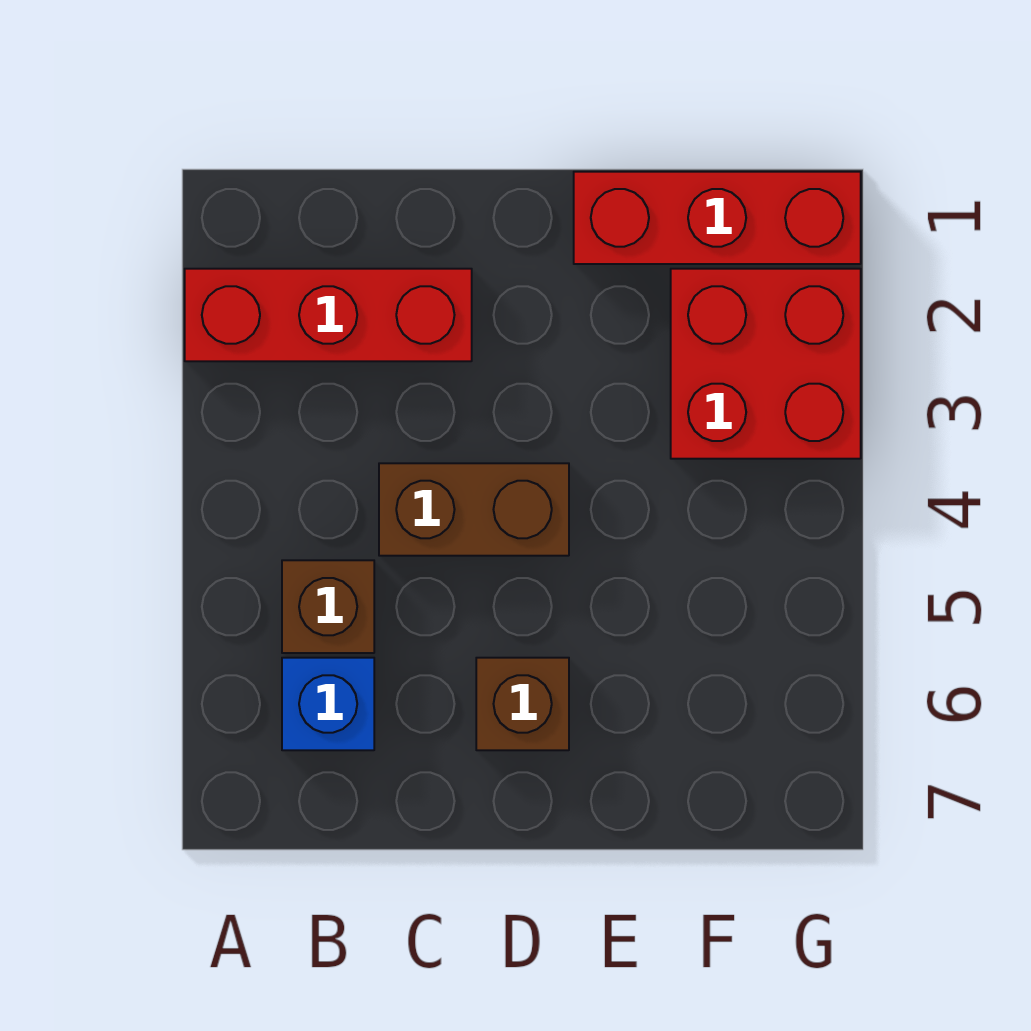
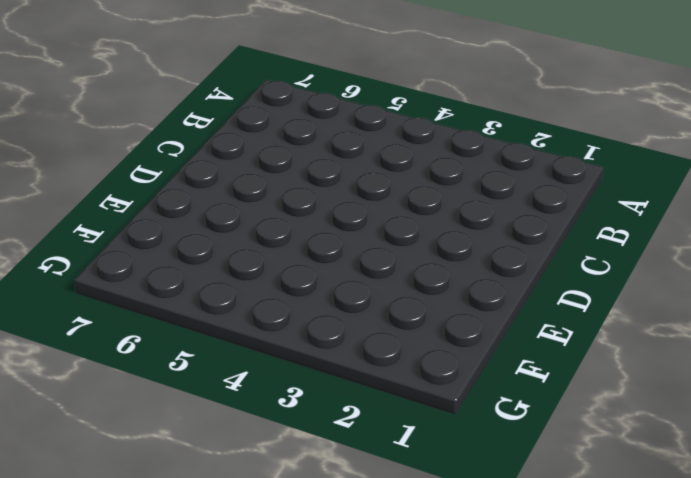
none -> red brick A2:C2 level 1
none -> brown brick B5 level 1

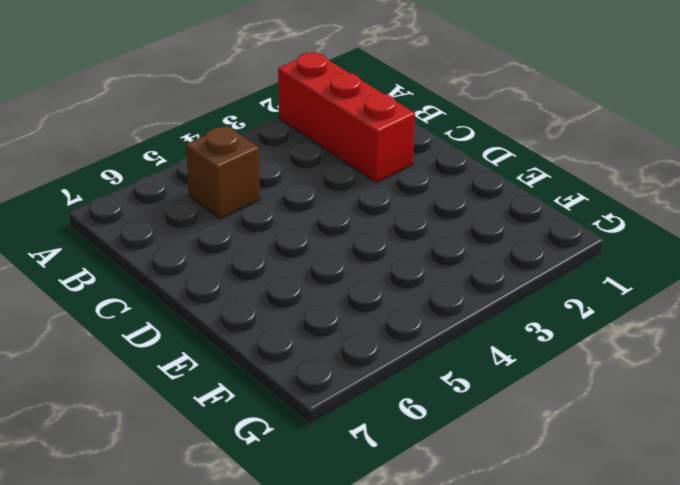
none -> blue brick B6 level 1
none -> brown brick C4:D4 level 1

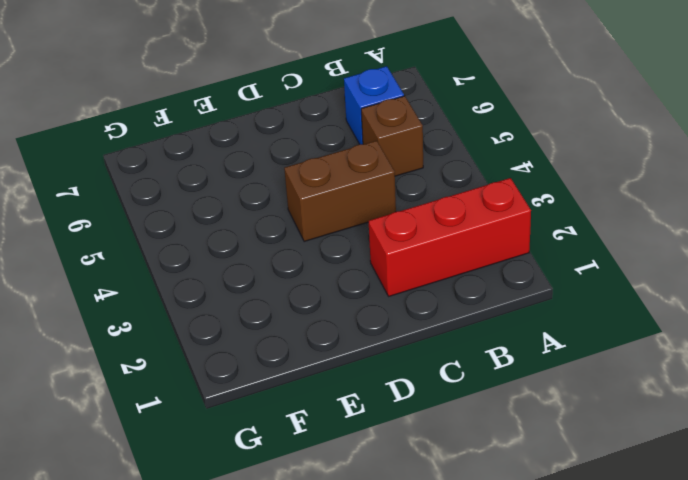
none -> brown brick D6 level 1
none -> red brick E1:G1 level 1

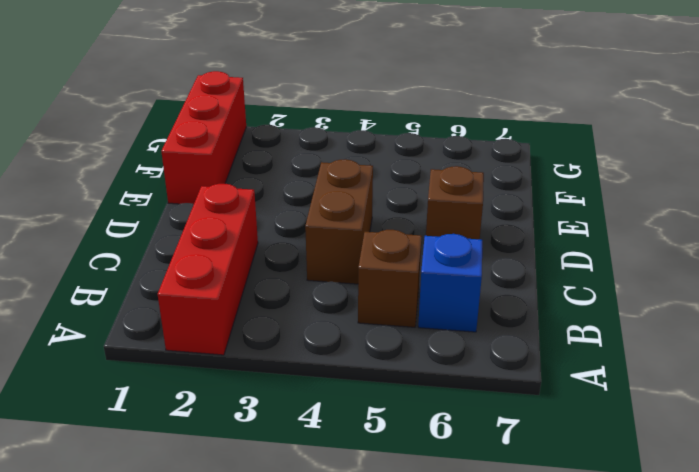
none -> red brick F2:G3 level 1

